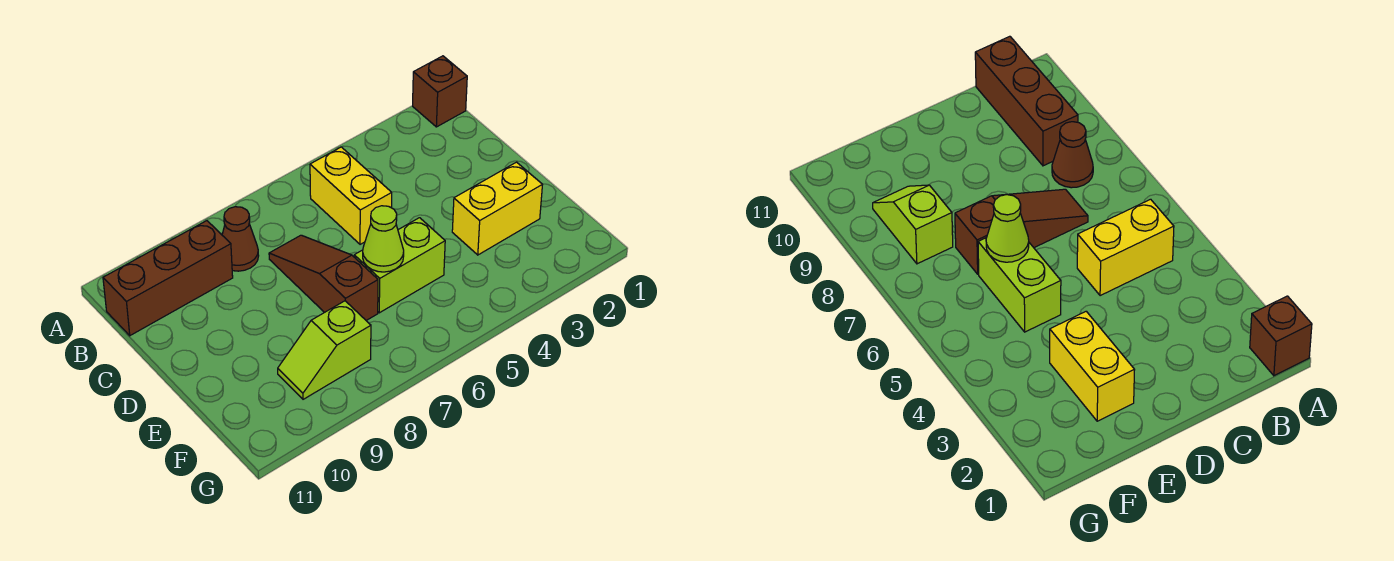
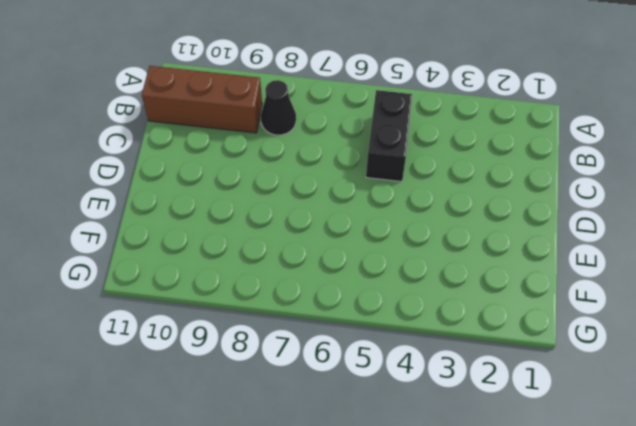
black brick B5:C5 level 1 -> yellow brick B5:C5 level 1
black cone B8 level 1 -> brown cone B8 level 1
none -> brown brick A1 level 1
none -> brown slope C7:E7 level 1 top E

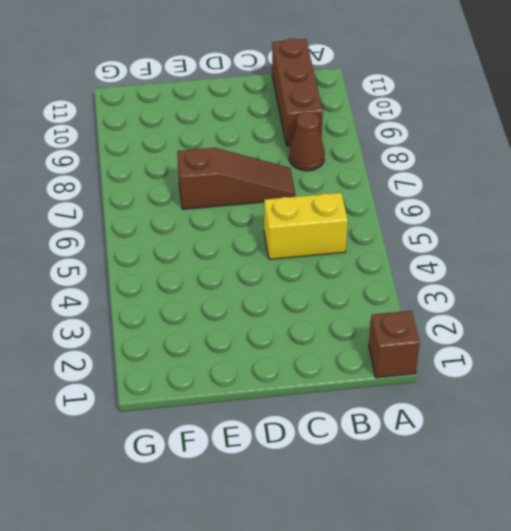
none -> yellow brick E2:E3 level 1
none -> lime brick E5:E6 level 1

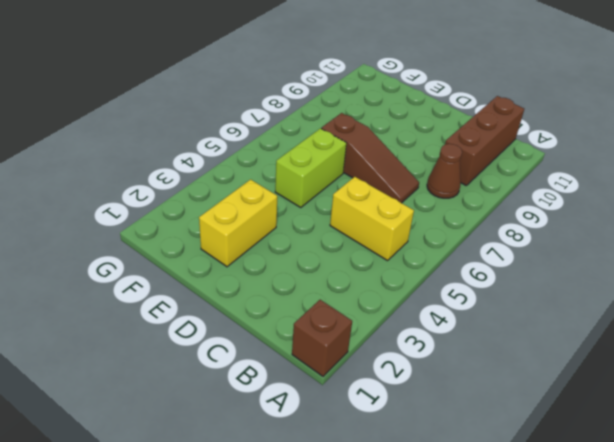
none -> lime slope F8:F9 level 1 top 8
none -> lime cone E6 level 2

